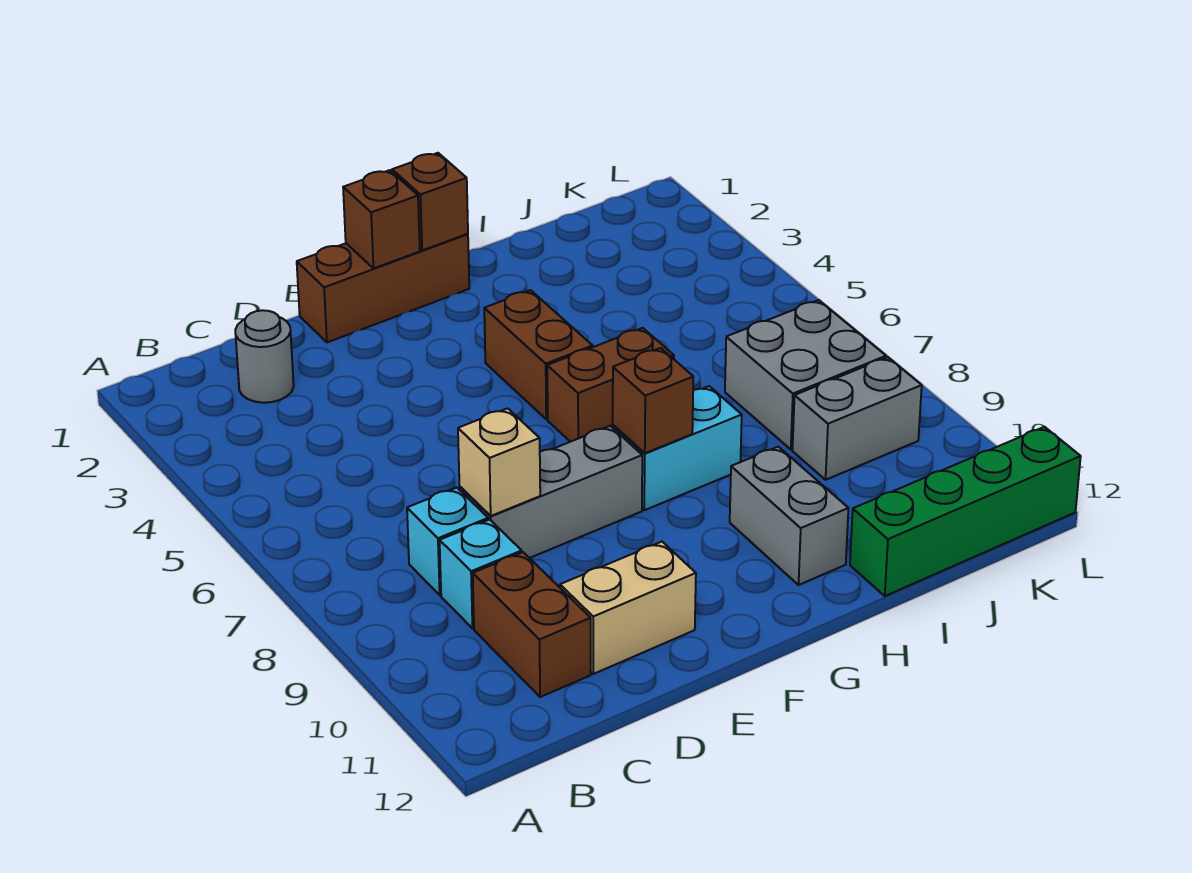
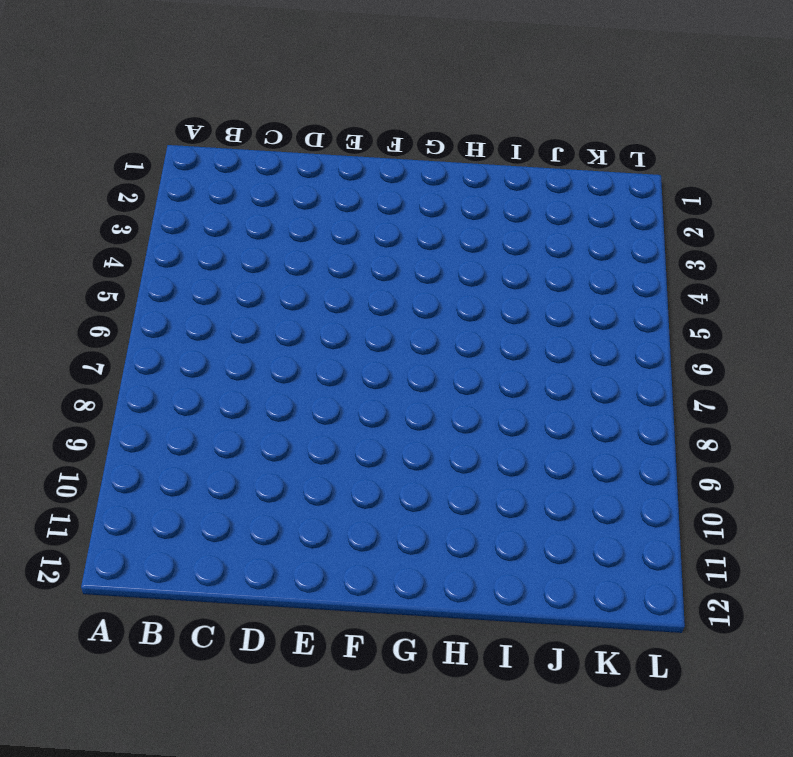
none -> grey round brick C2 level 1
none -> cyan brick C8 level 1
none -> cyan brick C9 level 1

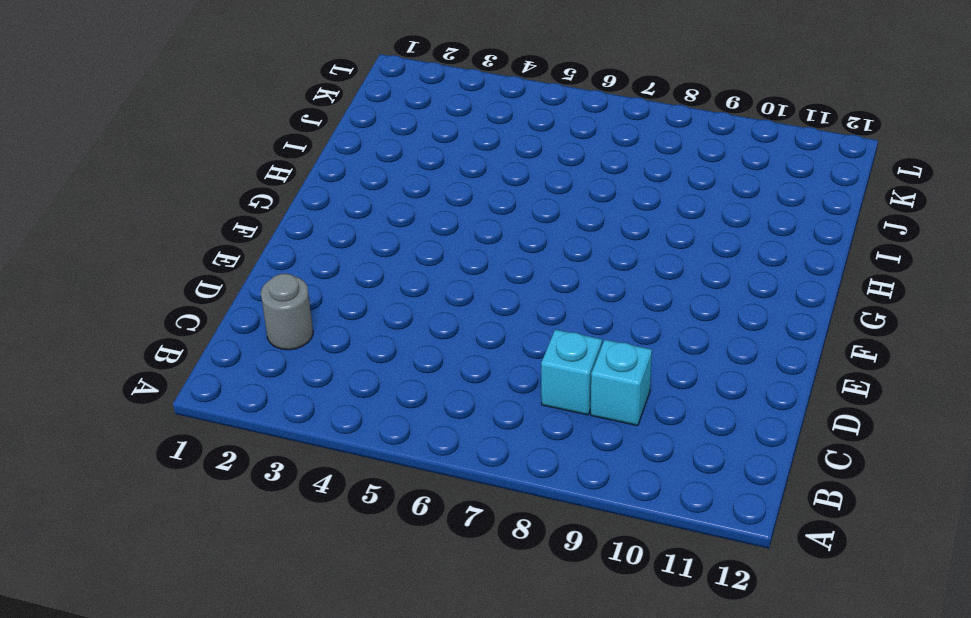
none -> brown brick C10:C11 level 1
none -> grey brick D8:F8 level 1
none -> tan brick D11:E11 level 1

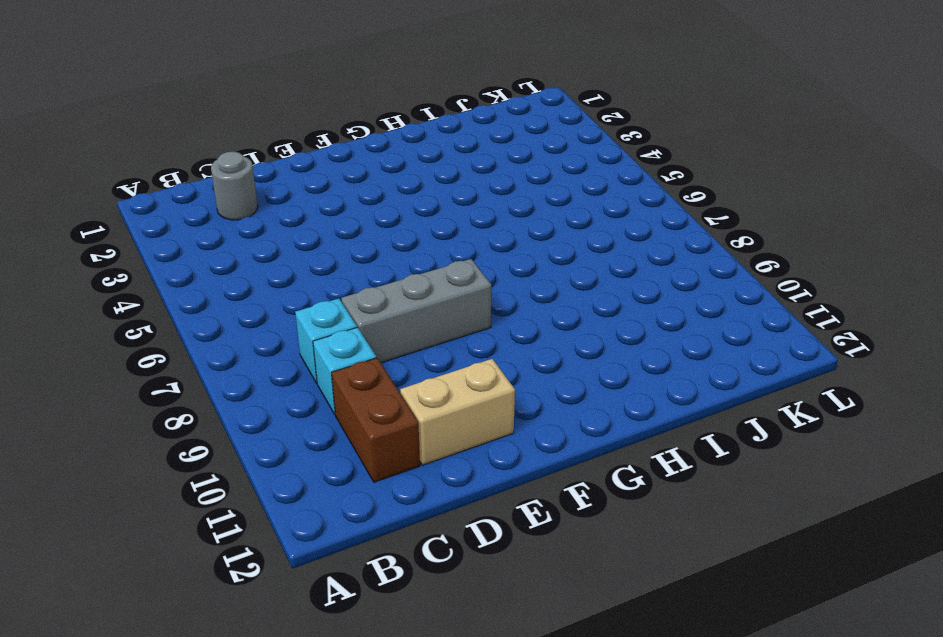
none -> brown brick E1:G1 level 1
none -> brown brick G4:G5 level 1
none -> brown brick G6:H6 level 1

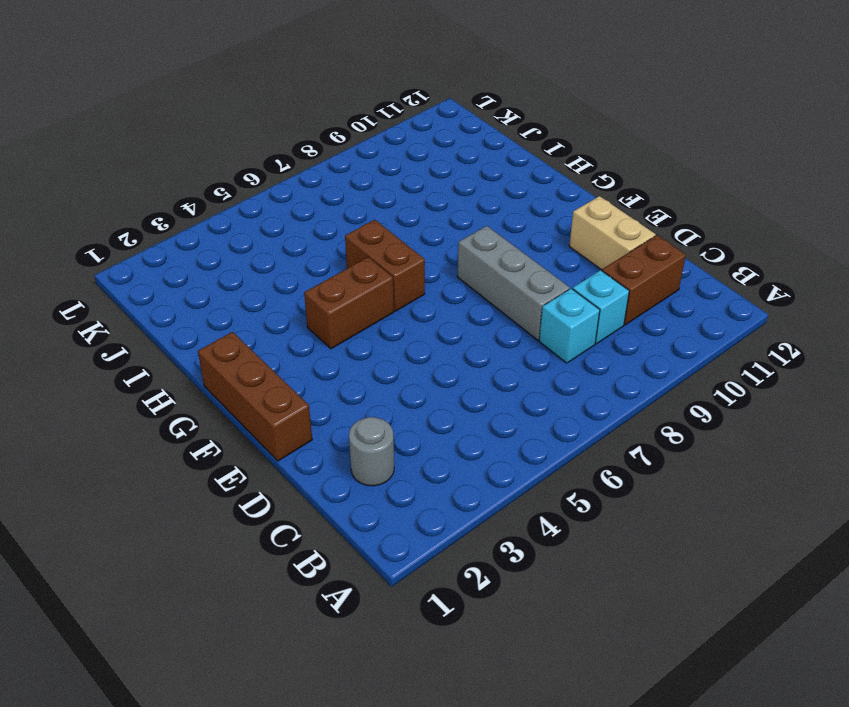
none -> cyan brick G8:H8 level 1
none -> grey brick H10:H11 level 1
none -> green brick I12:L12 level 1

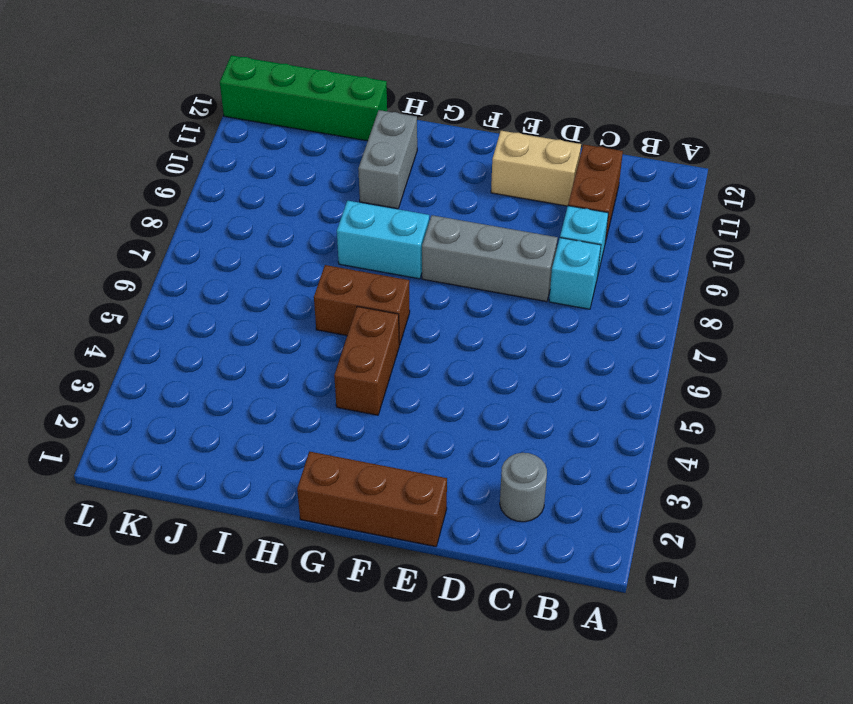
none -> grey brick J7:K8 level 1
none -> grey brick J9:K9 level 1
none -> tan brick D8 level 2

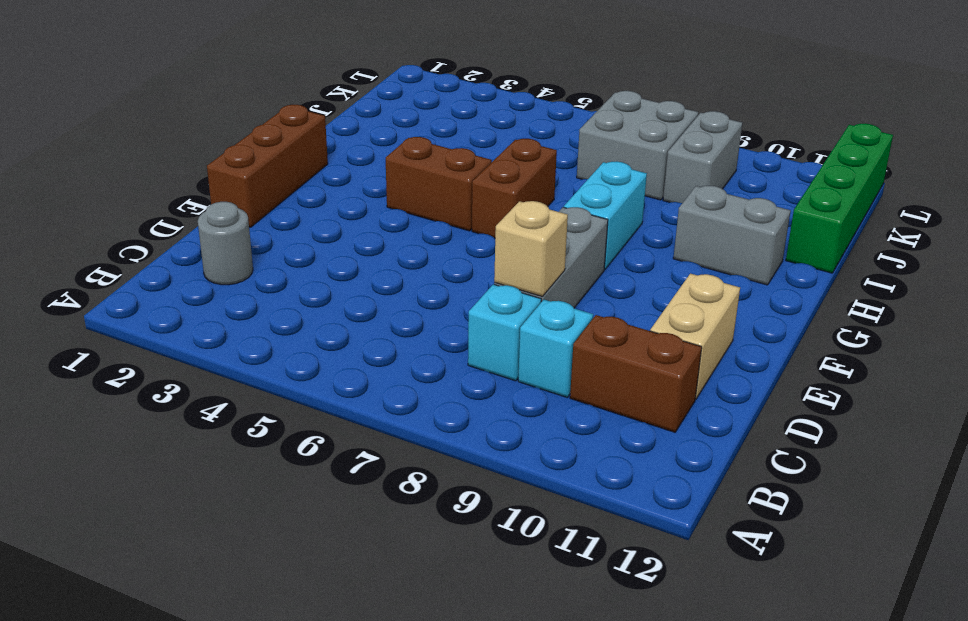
none -> brown brick F1 level 2
none -> brown brick G1 level 2
none -> brown brick G8 level 2

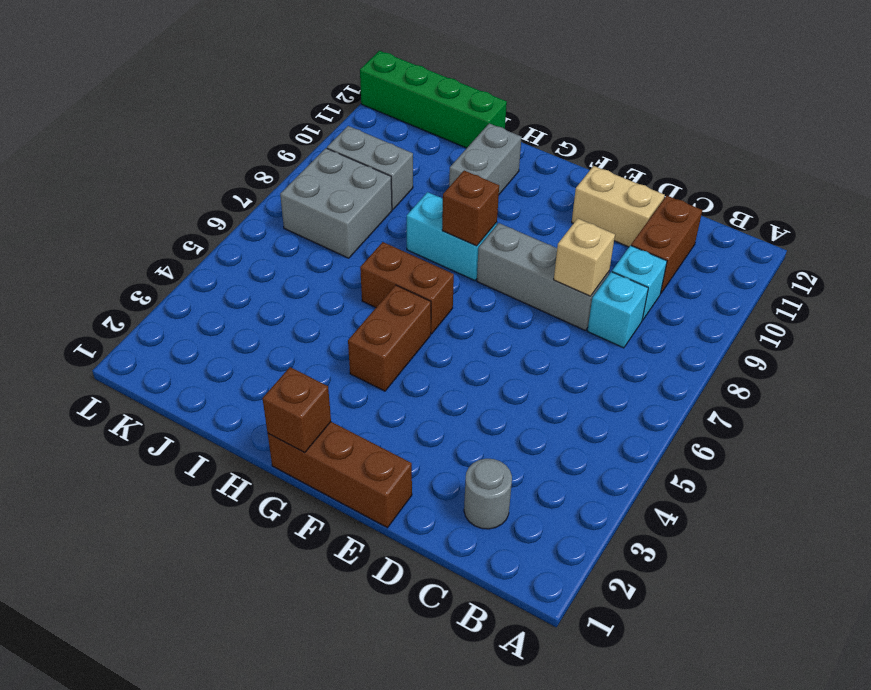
none -> brown brick F1 level 2

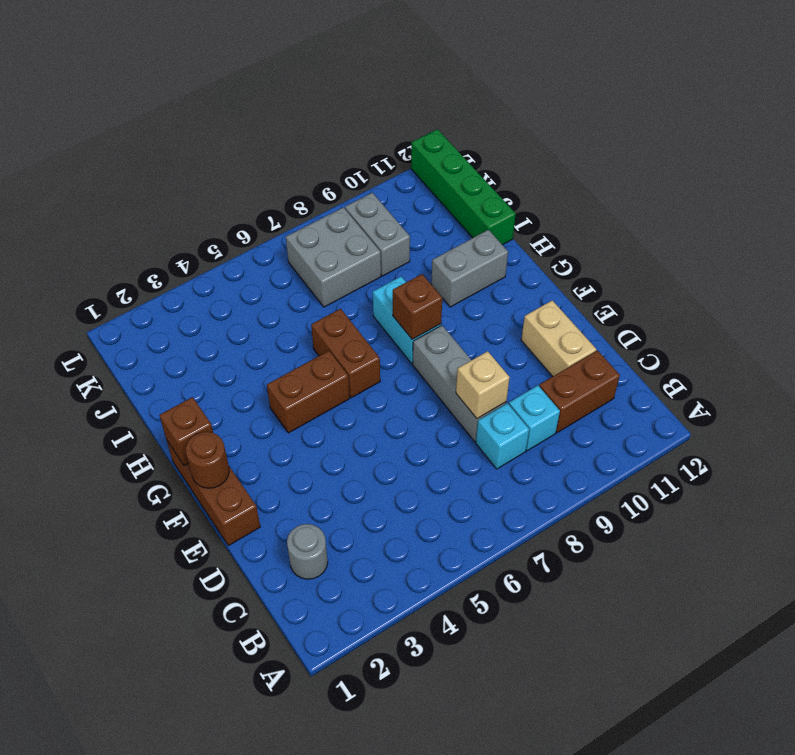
brown round brick F1 level 2 -> brown brick F1 level 2

